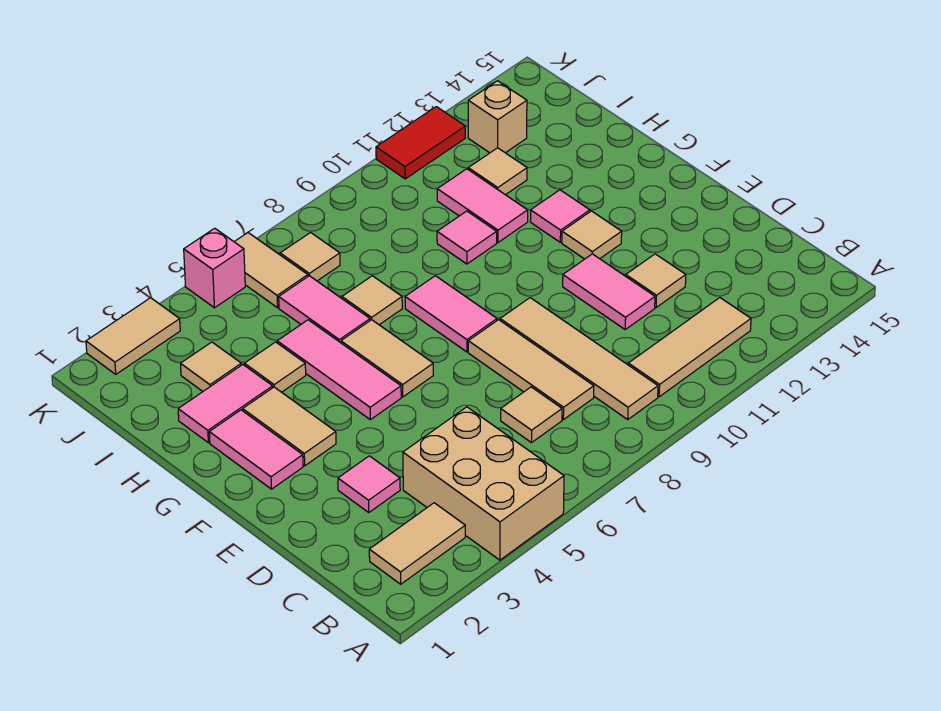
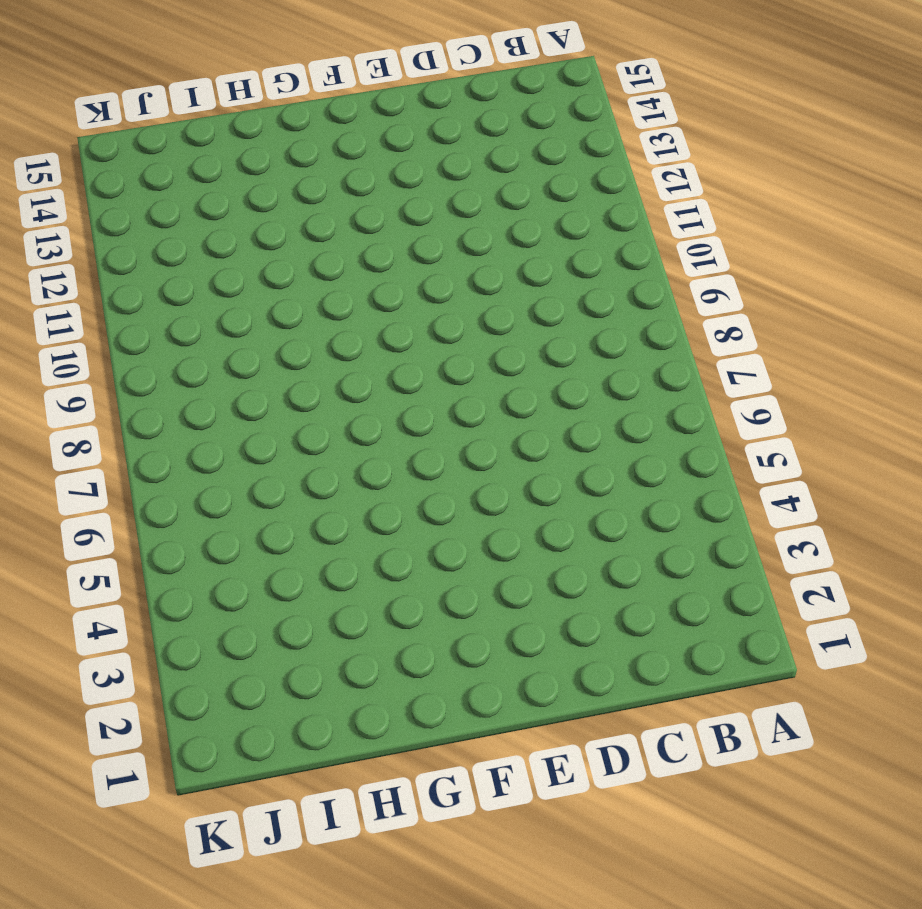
none -> tan brick A4:C5 level 1
none -> tan tile B2:B3 level 1
none -> tan tile B9:E9 level 1
none -> tan tile B10:B12 level 1

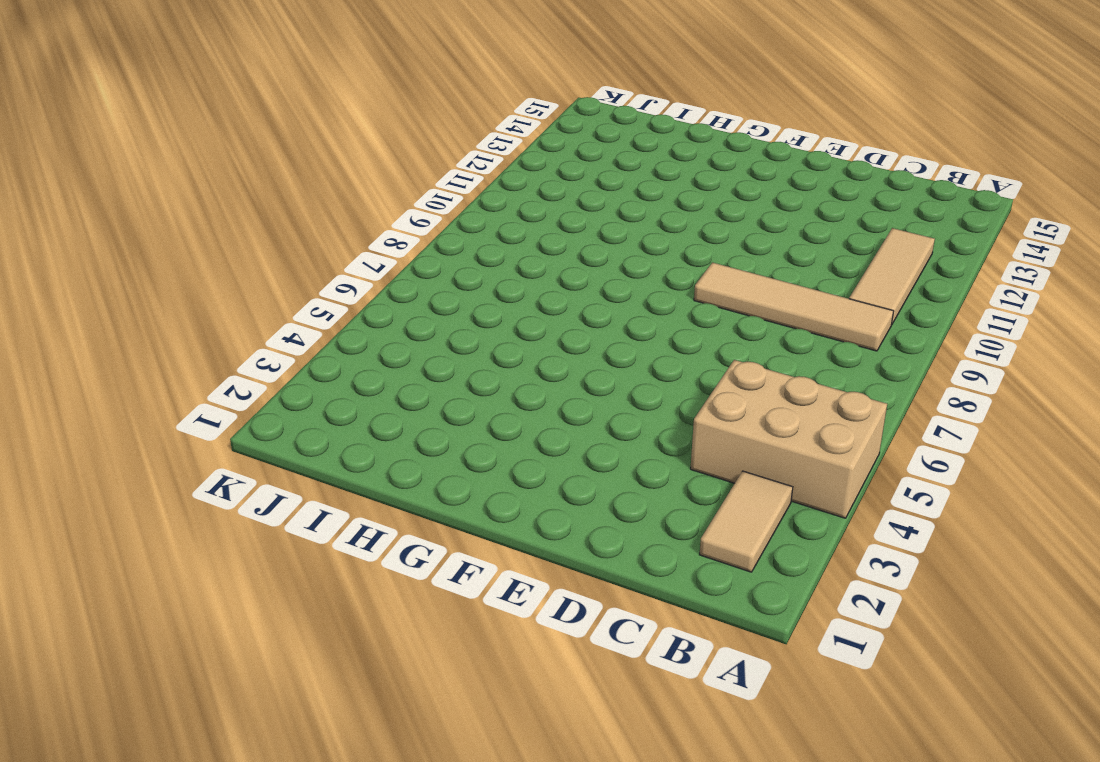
none -> tan tile C7 level 1
none -> tan tile C8:E8 level 1
none -> pink tile D3 level 1
none -> pink tile D11:E11 level 1

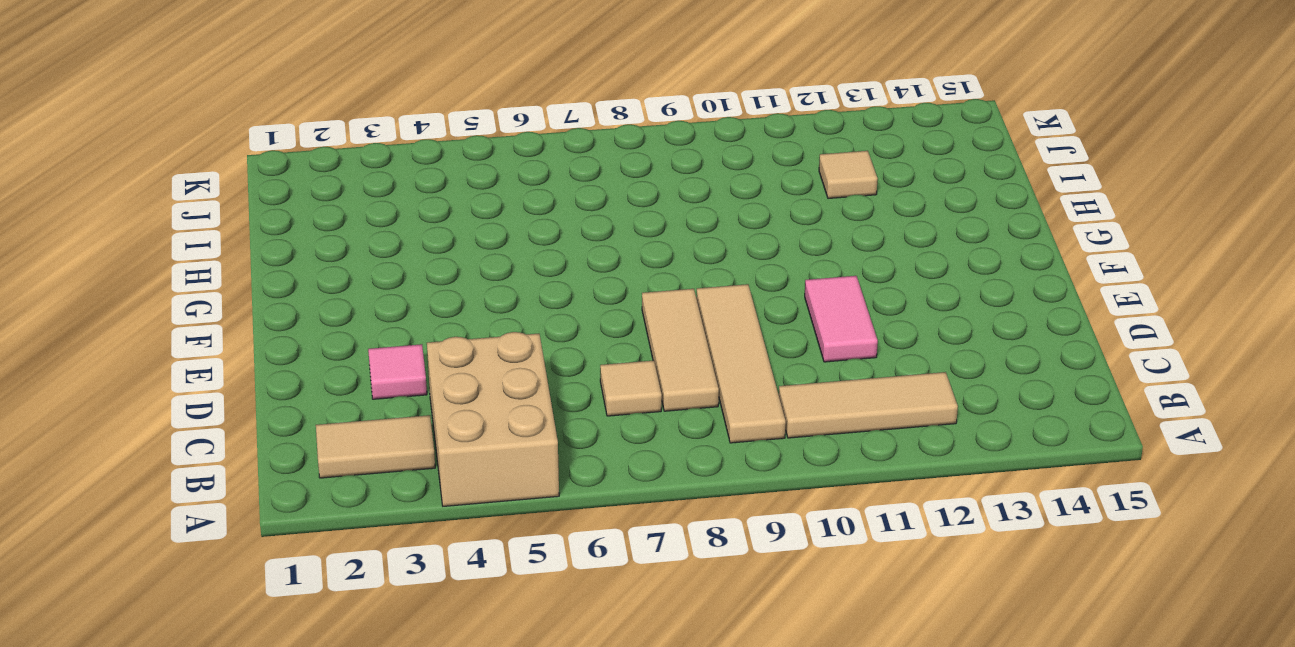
none -> tan tile D12 level 1
none -> pink tile F2:G2 level 1
none -> tan tile F3:G3 level 1
none -> pink tile F5:H5 level 1

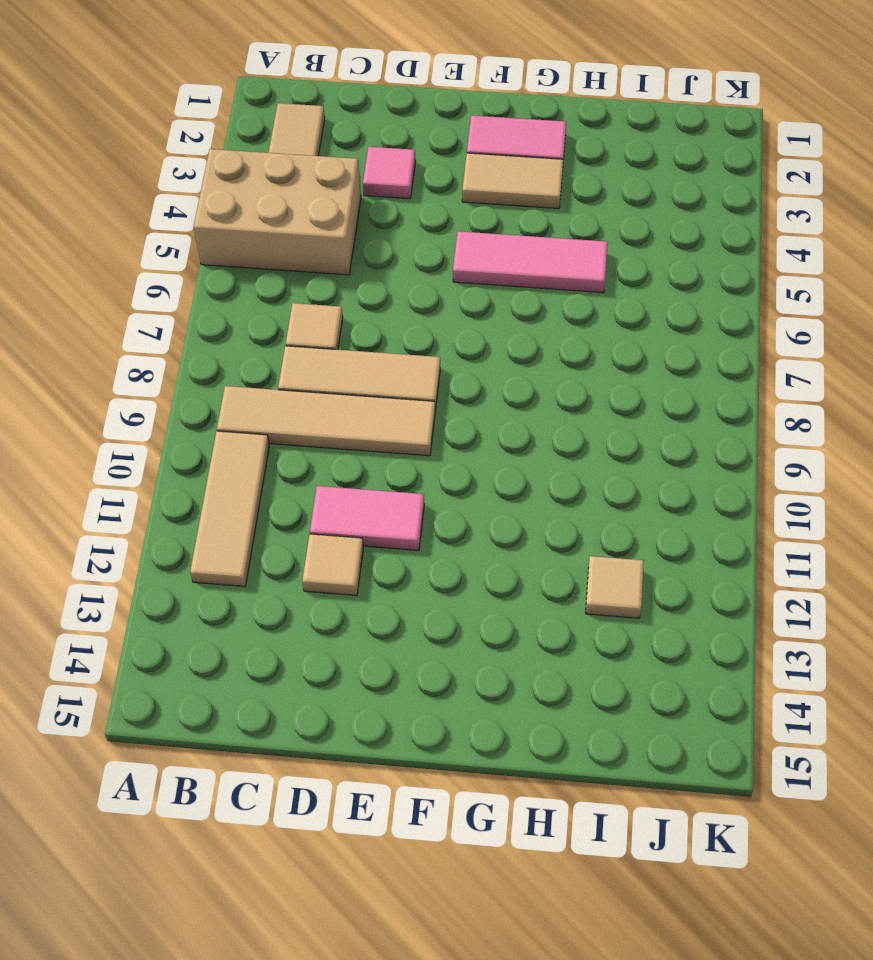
none -> tan tile F6:G6 level 1
none -> pink tile F8:G8 level 1
none -> tan tile F12 level 1
none -> pink tile G12 level 1

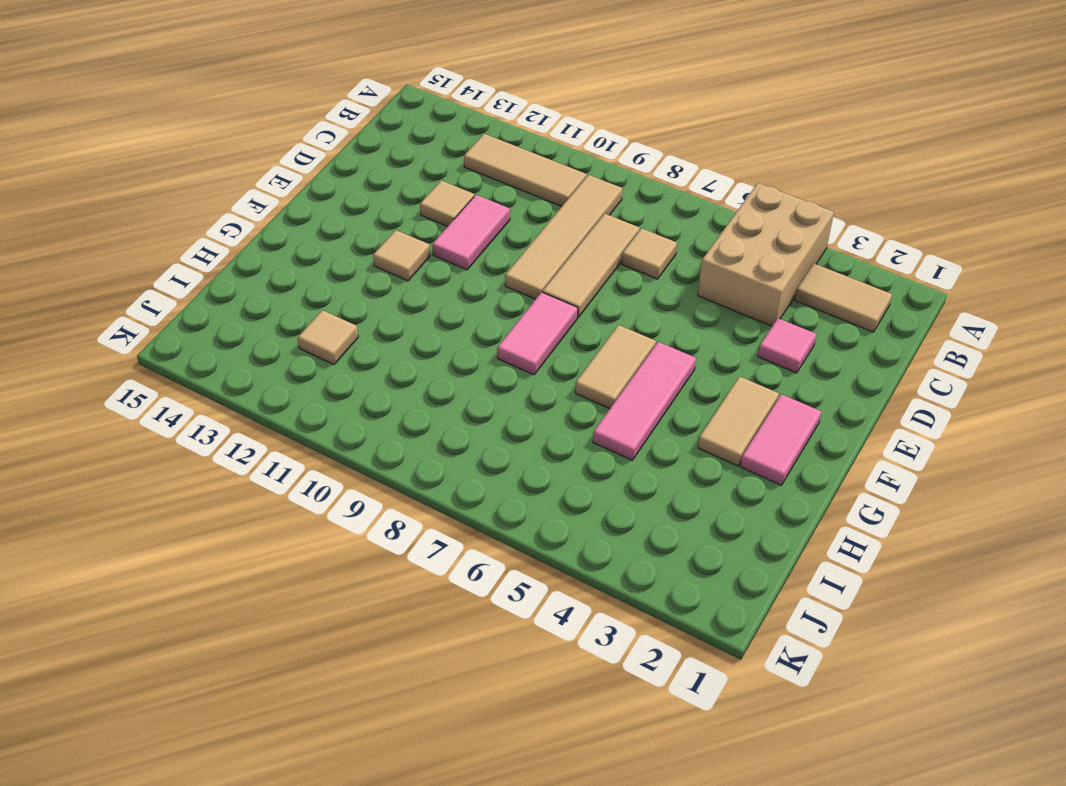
none -> pink tile G12 level 1
none -> pink tile H2:H3 level 1
none -> tan tile H4 level 1
none -> pink tile H6:I6 level 1

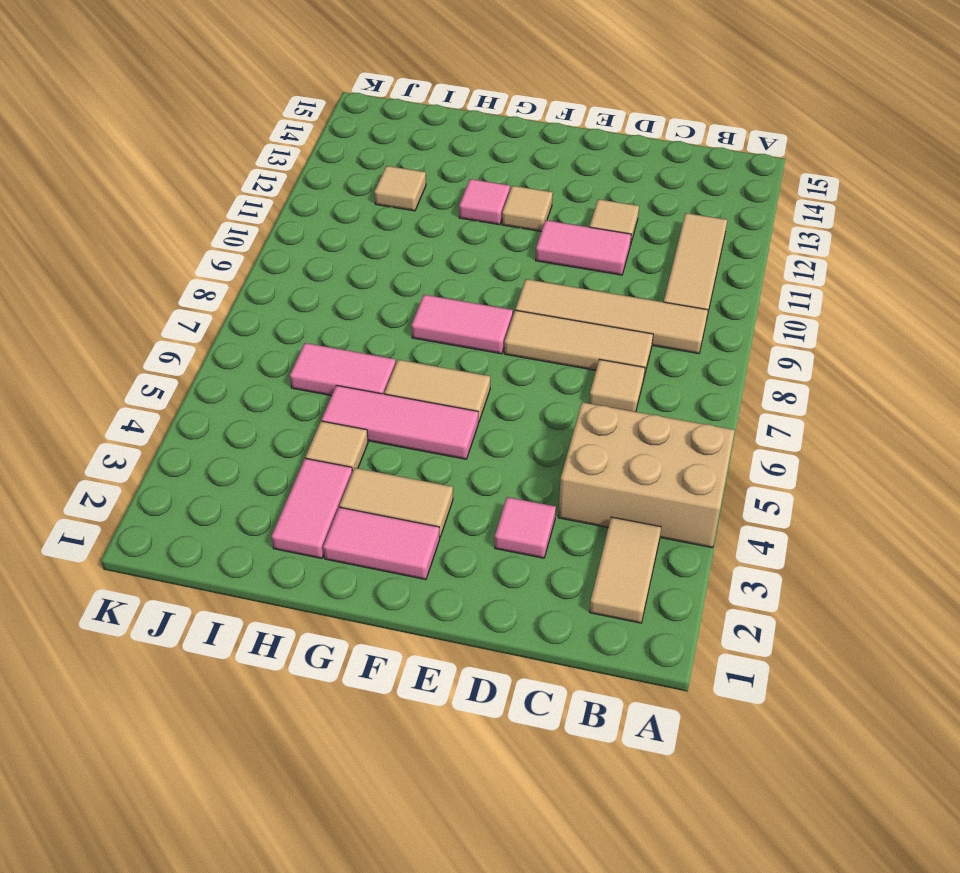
none -> tan tile H7 level 1
none -> pink tile H10 level 1
none -> pink tile H11:I11 level 1
none -> tan tile I3 level 1

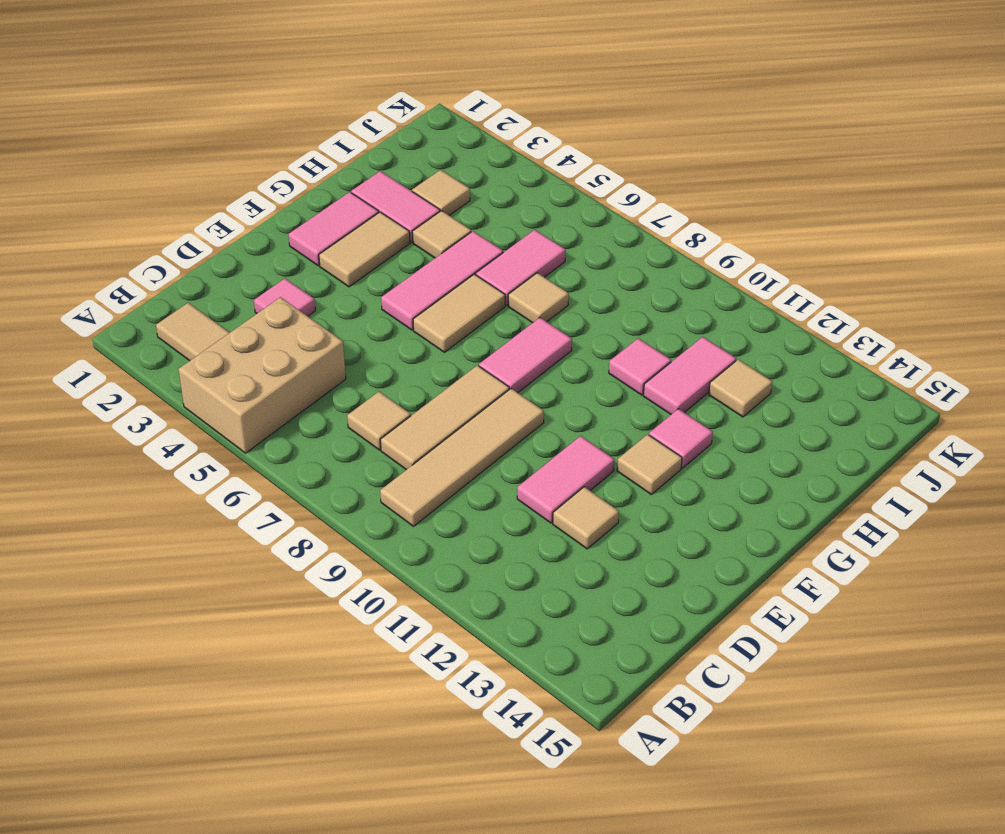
none -> tan tile B10:B12 level 1
none -> tan tile J6:K6 level 1
none -> tan tile J7 level 1
none -> tan brick J13 level 1

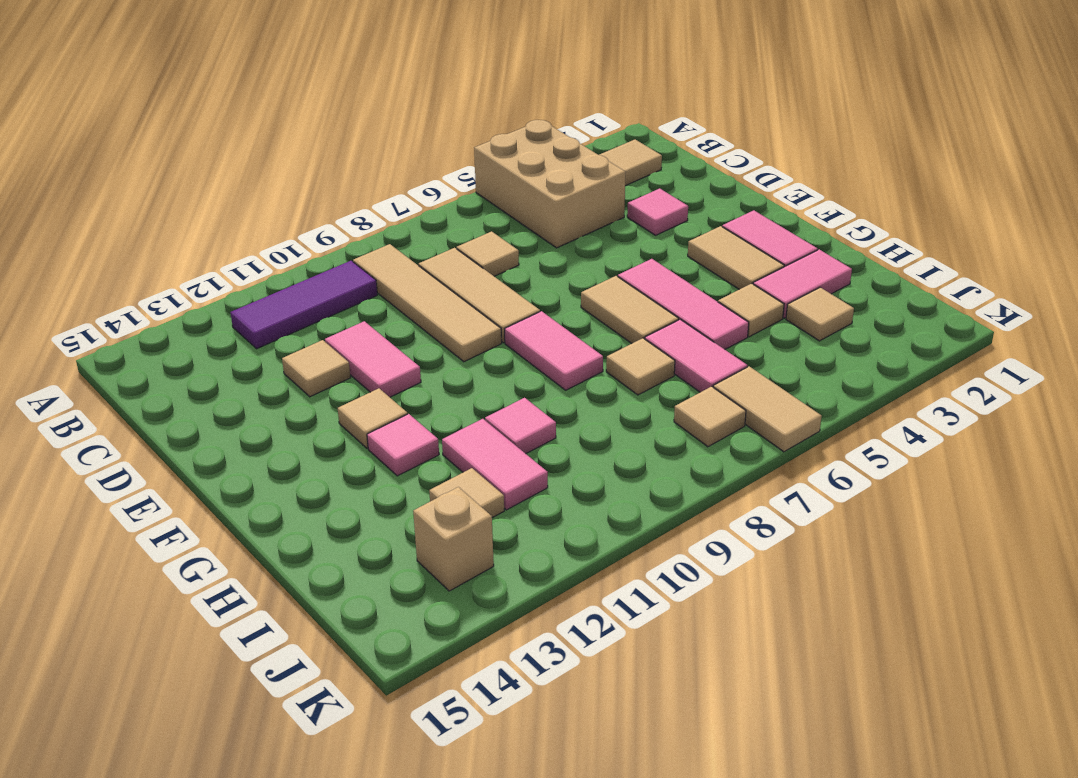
purple tile B10:B12 level 1 -> tan tile B10:B12 level 1
none -> tan tile K2:K3 level 1
none -> pink brick K5 level 1
none -> red tile K11:K12 level 1

